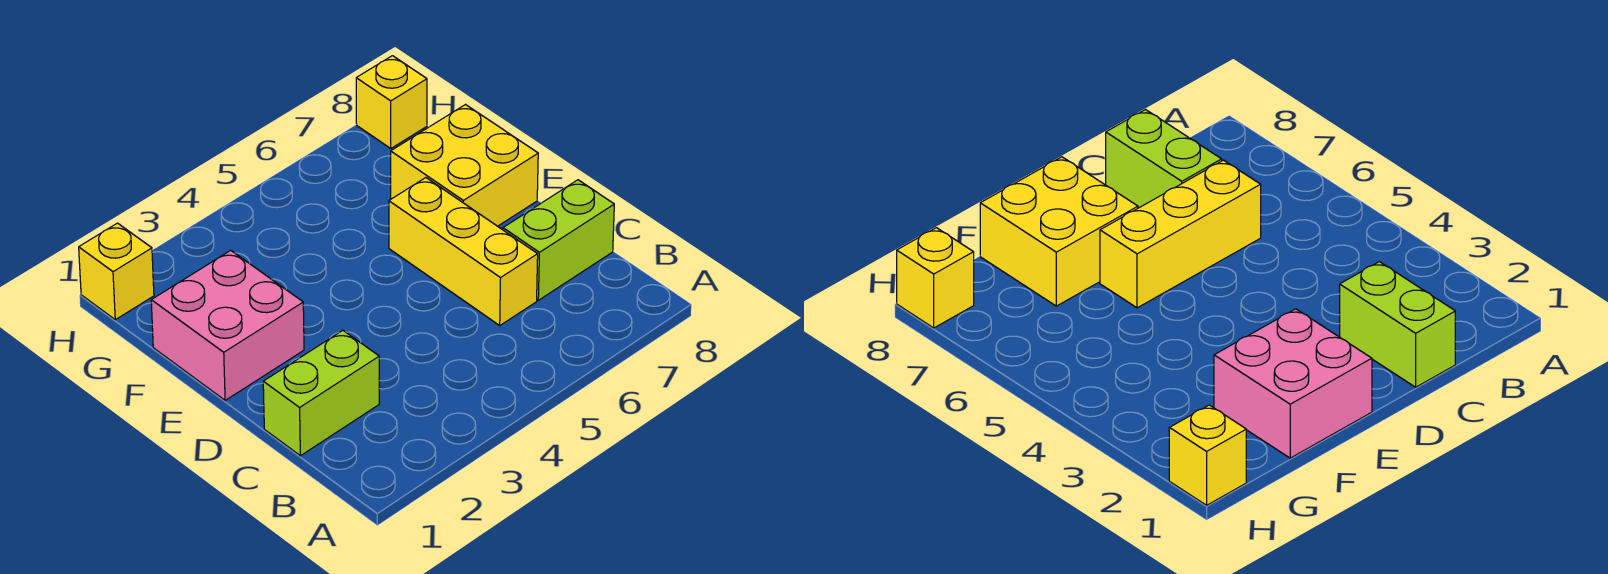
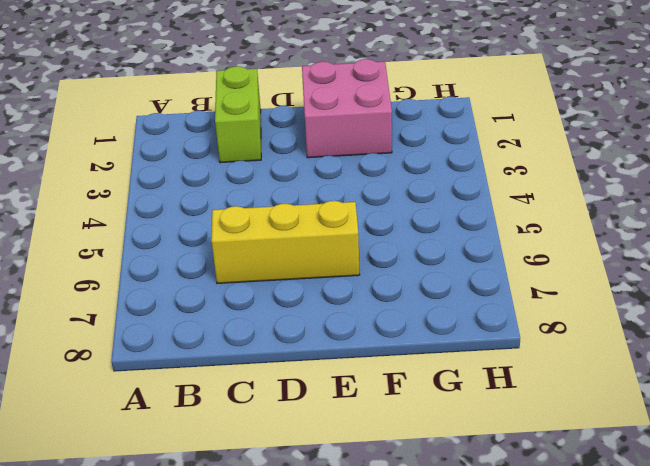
none -> lime brick C7:C8 level 1
none -> yellow brick E7:F8 level 1

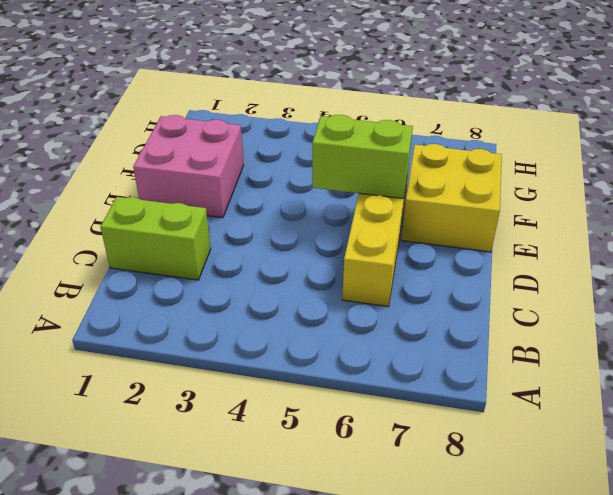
lime brick E5:E6 level 2 -> lime brick C7:C8 level 1
none -> yellow brick H1 level 1
none -> yellow brick H8 level 1

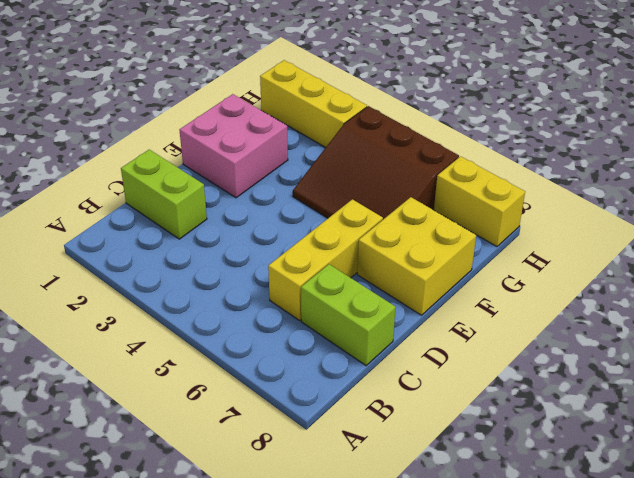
brown slope F4:H6 level 1 top H -> none
yellow brick H1:H3 level 1 -> yellow brick H1 level 1
yellow brick H7:H8 level 1 -> yellow brick H8 level 1

